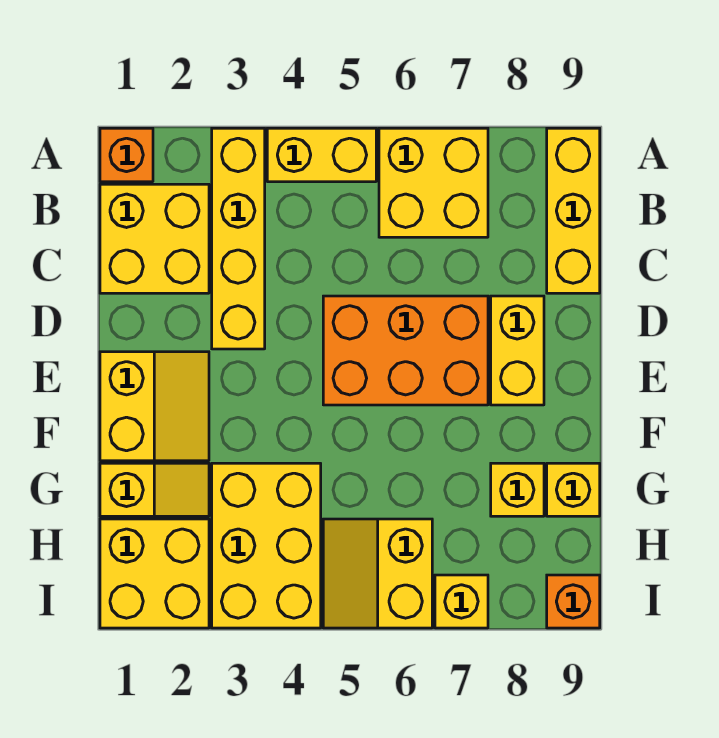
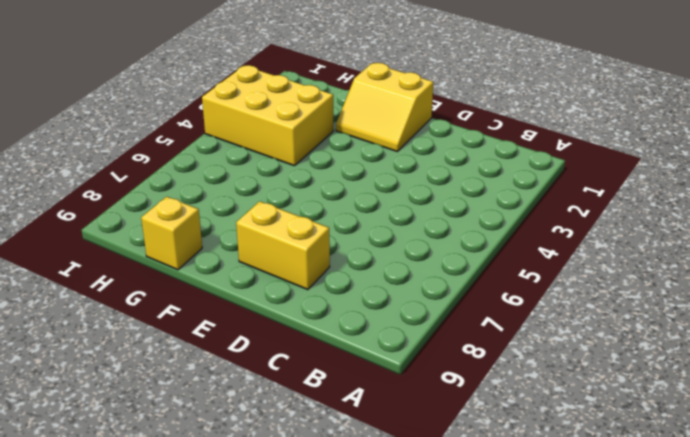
none -> orange brick A1 level 1
none -> yellow brick A3:D3 level 1
none -> yellow brick A4:A5 level 1

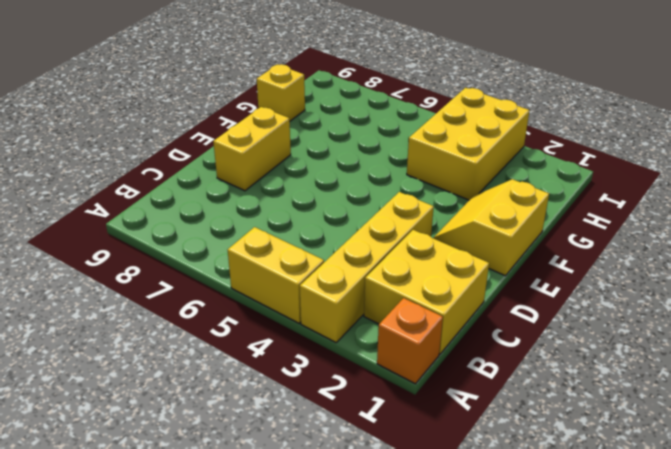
none -> yellow brick A6:B7 level 1
none -> yellow brick A9:C9 level 1
none -> orange brick D5:E7 level 1

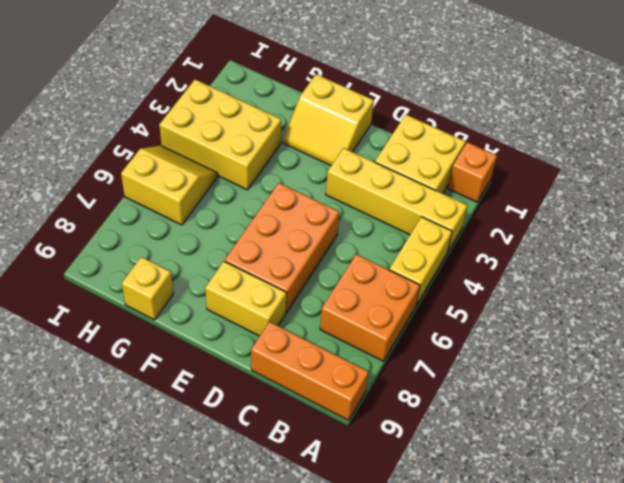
orange brick A6:B7 level 1 -> yellow brick A6:B7 level 1
orange brick A9:C9 level 1 -> yellow brick A9:C9 level 1
none -> yellow slope G1:G2 level 1 top 1
none -> yellow brick G8 level 1
none -> yellow brick H1:I2 level 1

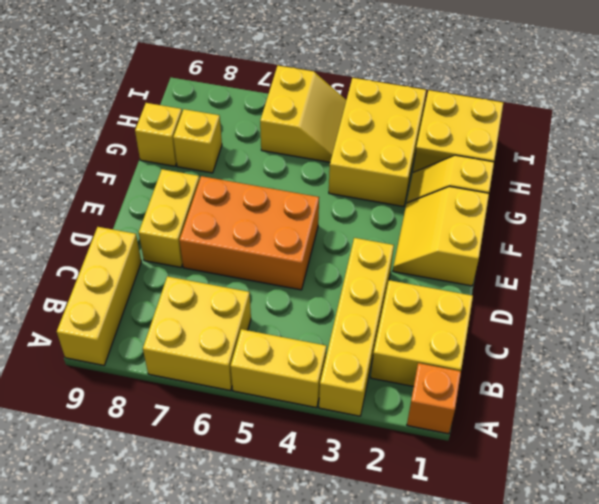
none -> yellow brick I7 level 1
none -> orange brick I9 level 1

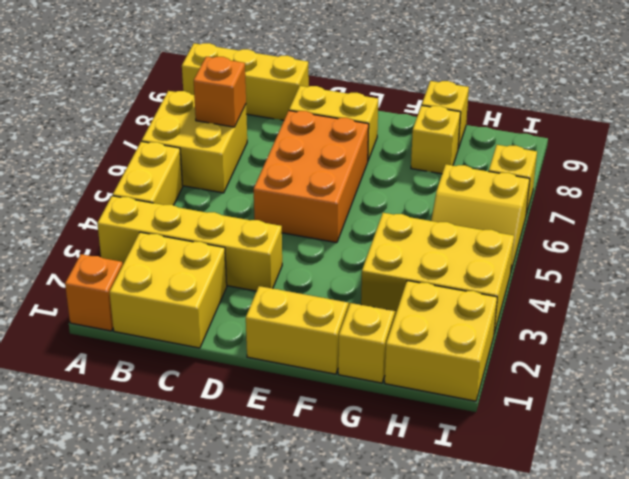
orange brick B7 level 2 -> orange brick I9 level 1

